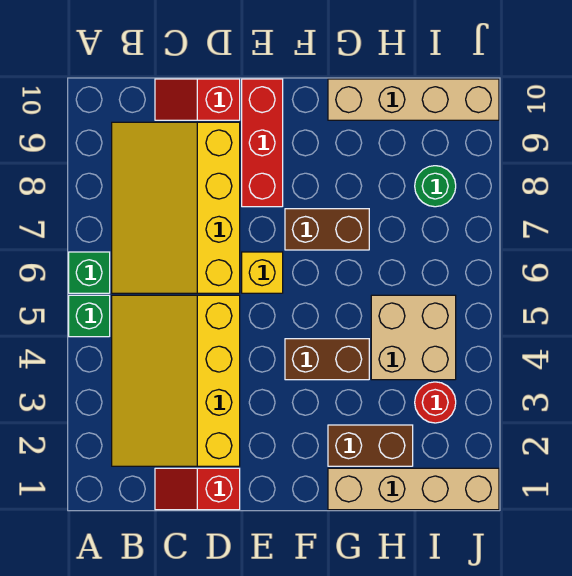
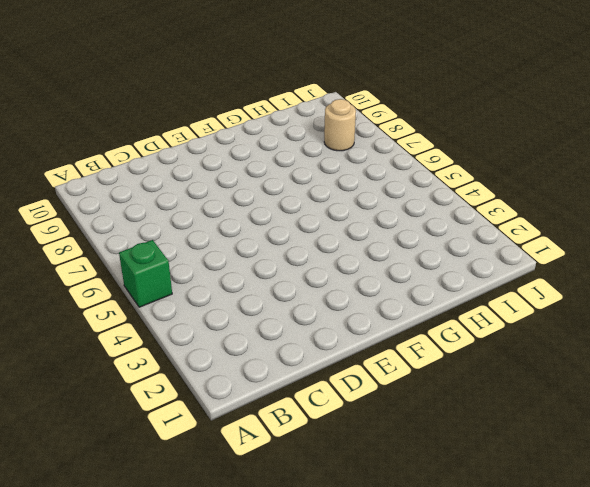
tan round brick I8 level 1 -> green round brick I8 level 1
none -> green brick A6 level 1
none -> yellow slope B2:D5 level 1 top D
none -> yellow slope B6:D9 level 1 top D

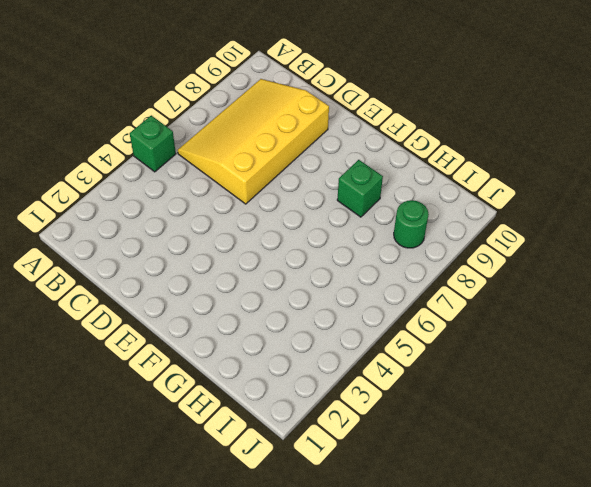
green brick G8 level 1 -> green brick A6 level 1
none -> yellow slope B2:D5 level 1 top D
none -> red slope C1:D1 level 1 top D
none -> red slope C10:D10 level 1 top D

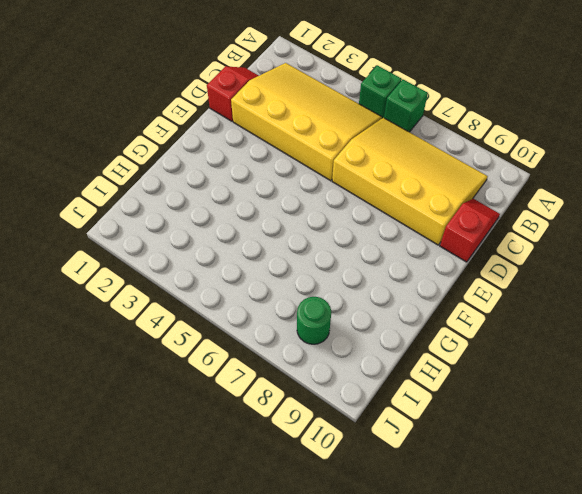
none -> yellow brick E6 level 1
none -> red brick E8:E10 level 1
none -> brown brick F4:G4 level 1

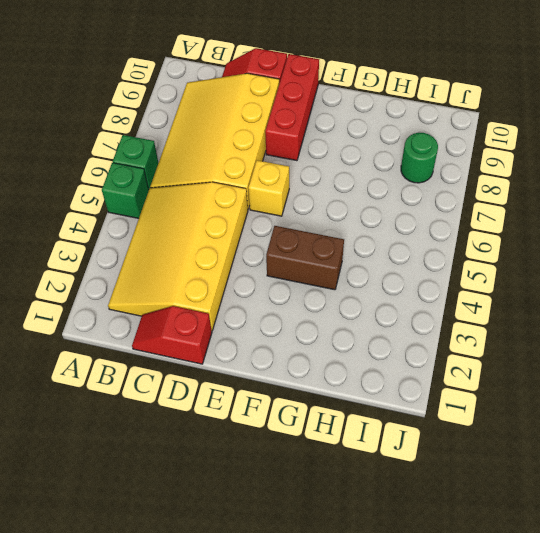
none -> brown brick F7:G7 level 1
none -> tan brick G1:J1 level 1
none -> brown brick G2:H2 level 1

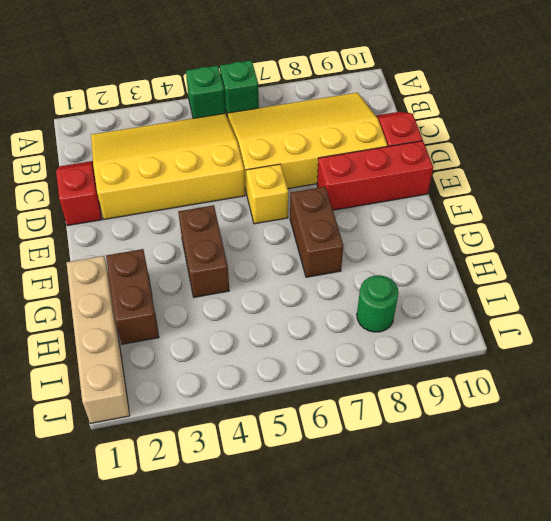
none -> tan brick G10:J10 level 1
none -> tan brick H4:I5 level 1
none -> red round brick I3 level 1

